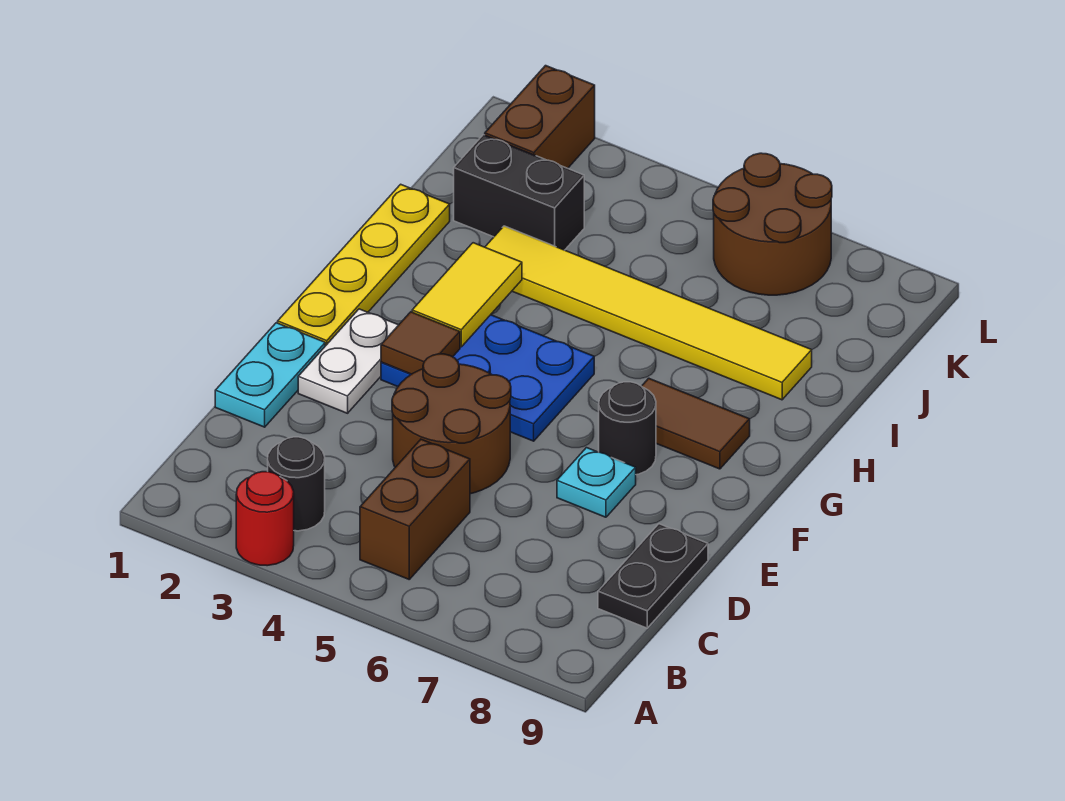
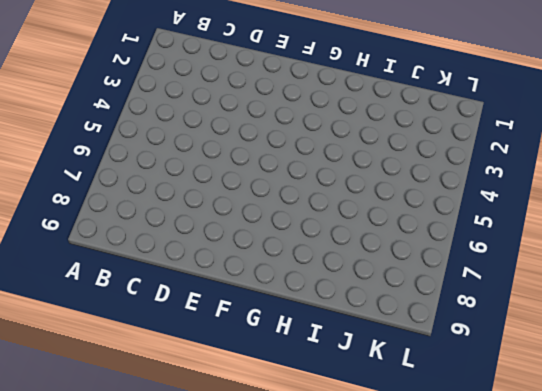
none -> red round brick A3 level 1
none -> black round brick B3 level 1
none -> brown brick B5:C5 level 1

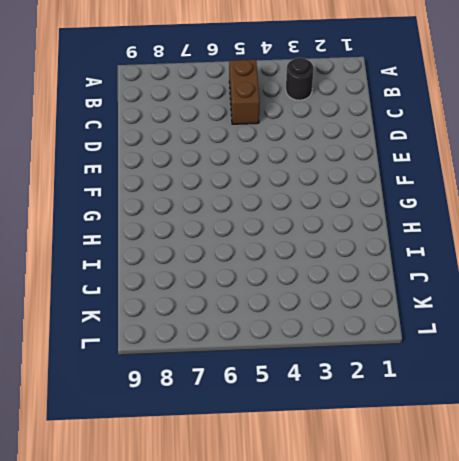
none -> red round brick A3 level 1
none -> black plate C9:D9 level 1
none -> cyan plate D1:E1 level 1

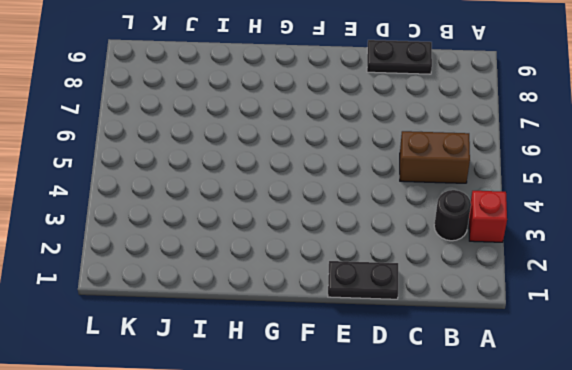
red brick A3 level 1 -> red round brick A3 level 1
black plate D1:E1 level 1 -> cyan plate D1:E1 level 1
none -> brown round brick D4:E5 level 1
none -> white plate E2:F2 level 1
none -> cyan plate E7 level 1

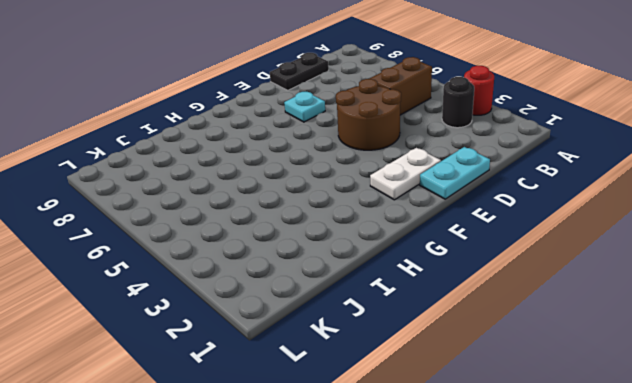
none -> yellow plate F1:I1 level 1
none -> blue plate F3:G5 level 1
none -> black round brick F7 level 1

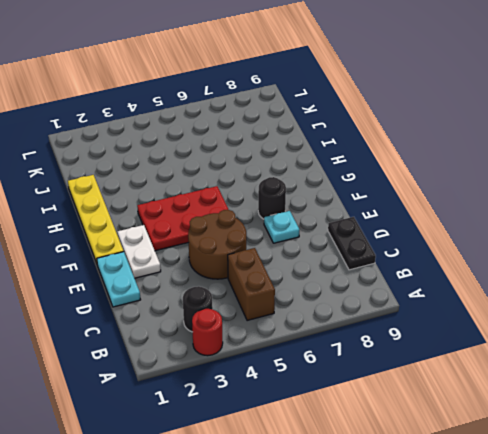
red plate F3:G5 level 1 -> blue plate F3:G5 level 1
none -> brown tile G7:G8 level 1
none -> yellow tile I3:I8 level 1
none -> black brick J2:J3 level 1

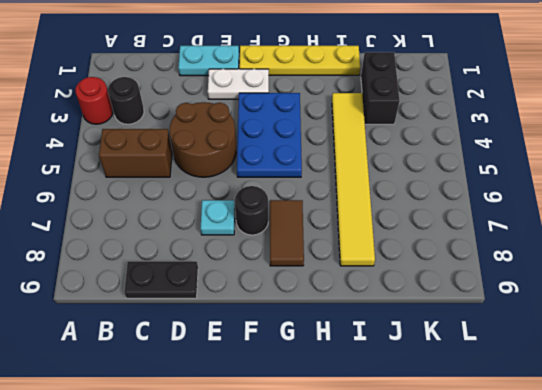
none -> brown brick K2:L2 level 1
none -> brown round brick K6:L7 level 1
none -> brown tile F3 level 2

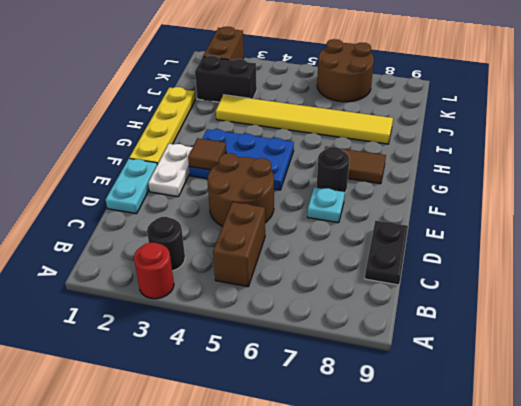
none -> yellow tile G3:H3 level 2

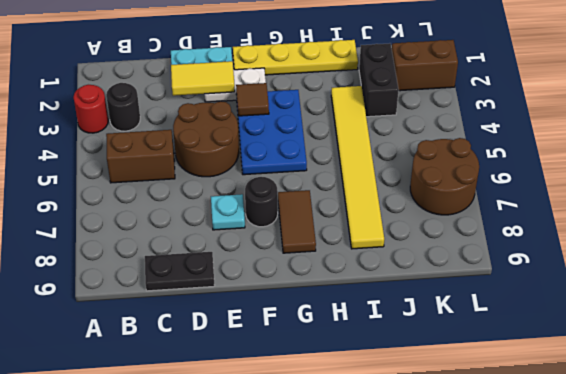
yellow tile D2:E2 level 2 -> yellow tile G3:H3 level 2

